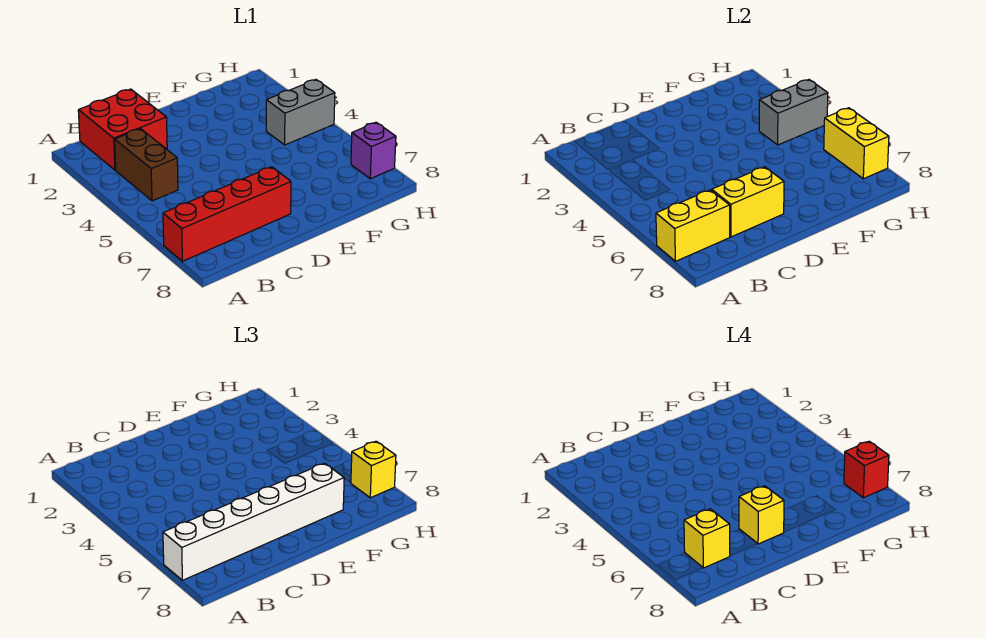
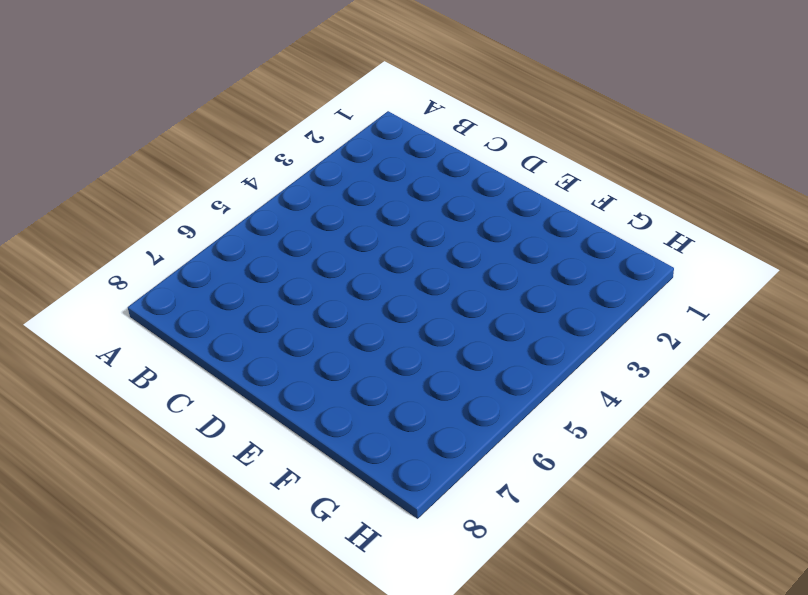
none -> red brick A7:D7 level 1
none -> red brick B1:C2 level 1
none -> brown brick B3:B4 level 1

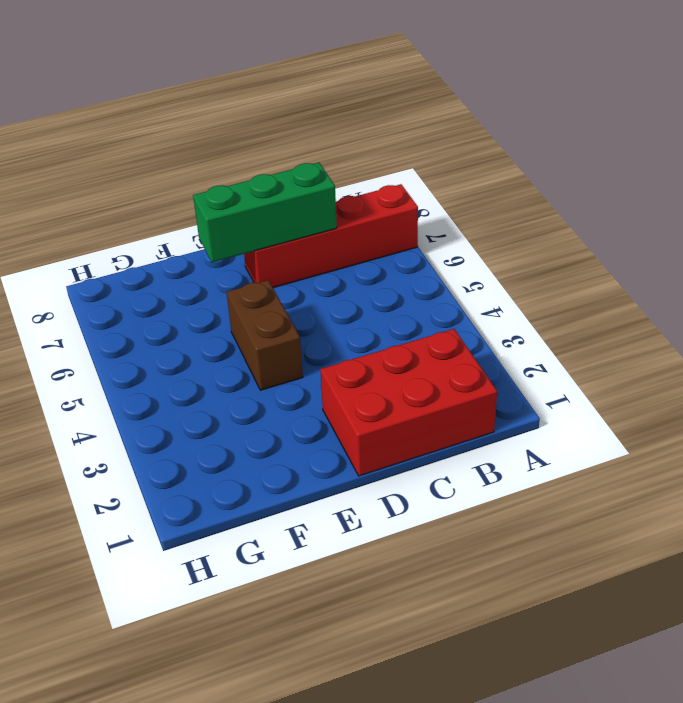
red brick B1:D2 level 1 -> red brick B1:C2 level 1
green brick C7:E7 level 2 -> yellow brick C7:D7 level 2
brown brick E4:E5 level 1 -> brown brick B3:B4 level 1
none -> grey brick G4:H4 level 1
none -> purple brick H7 level 1
none -> yellow brick A7:B7 level 2

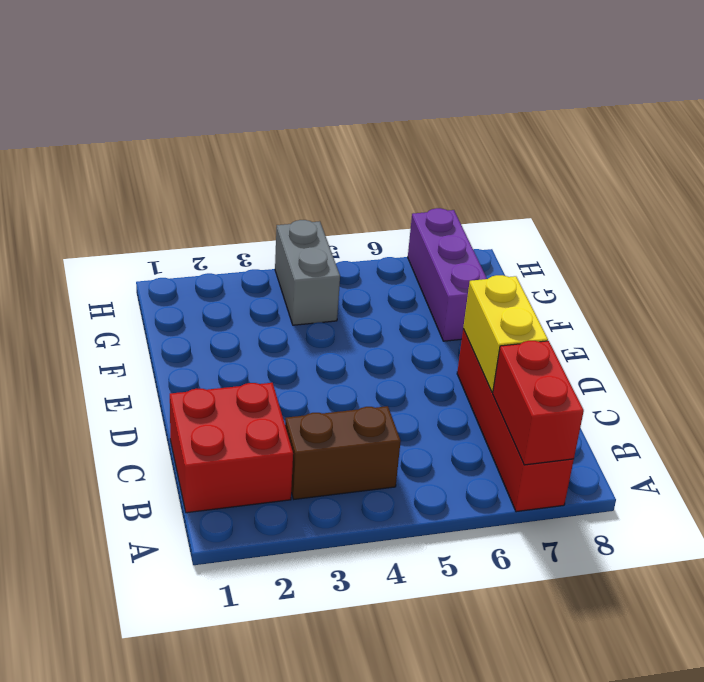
red brick A7:B7 level 2 -> yellow brick A7:B7 level 2
purple brick F7:H7 level 1 -> purple brick H7 level 1
none -> grey brick G4:H4 level 2
none -> yellow brick H6:H7 level 2
none -> white brick A7:F7 level 3

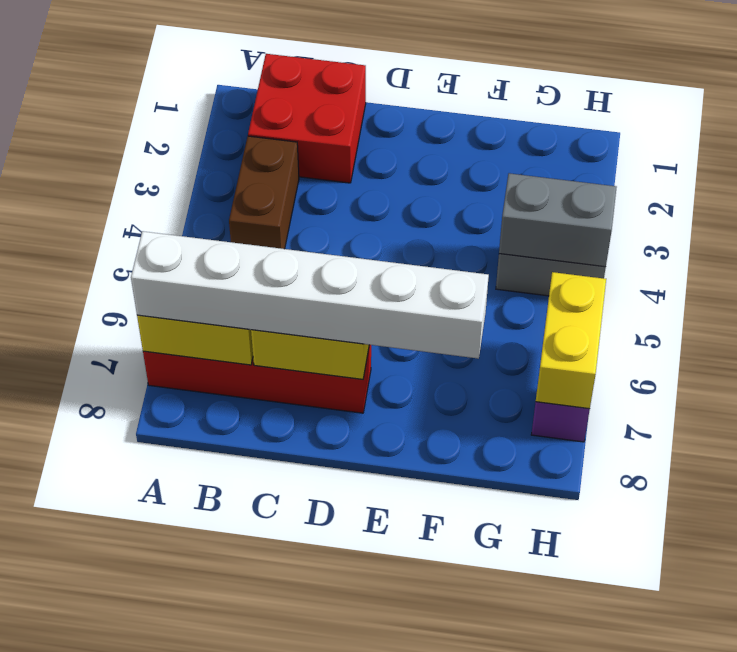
none -> yellow brick H7 level 3
none -> yellow brick B7 level 4
none -> yellow brick D7 level 4

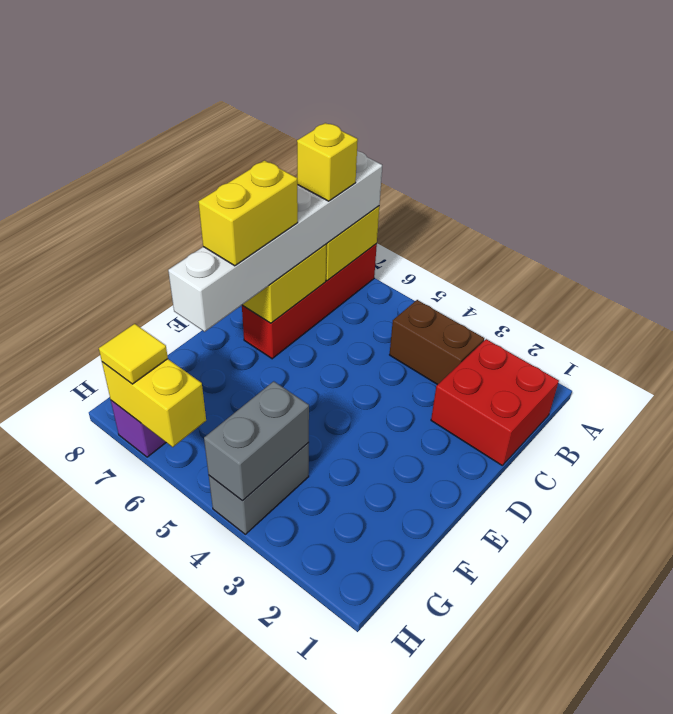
yellow brick D7:E7 level 4 -> yellow brick D7 level 4
yellow tile H7 level 3 -> yellow brick H7 level 3
none -> red brick H7 level 4

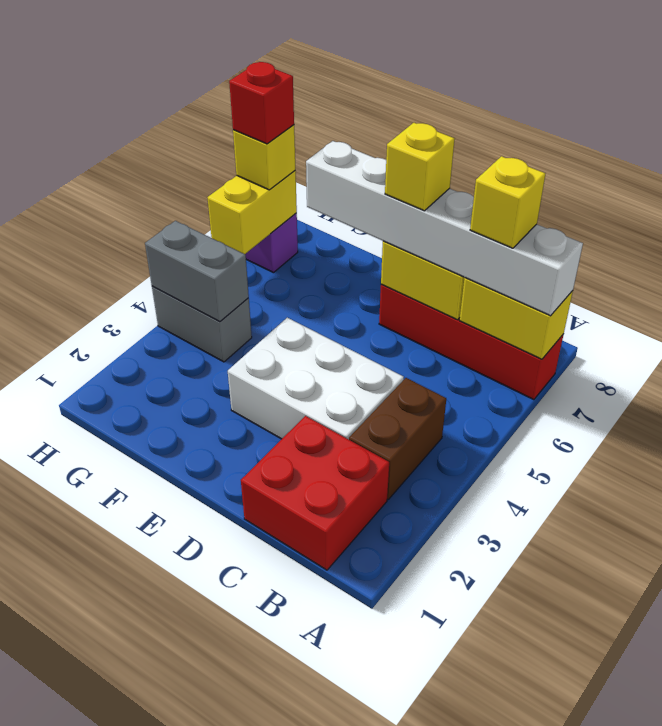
white brick C3:E4 level 1 -> none

